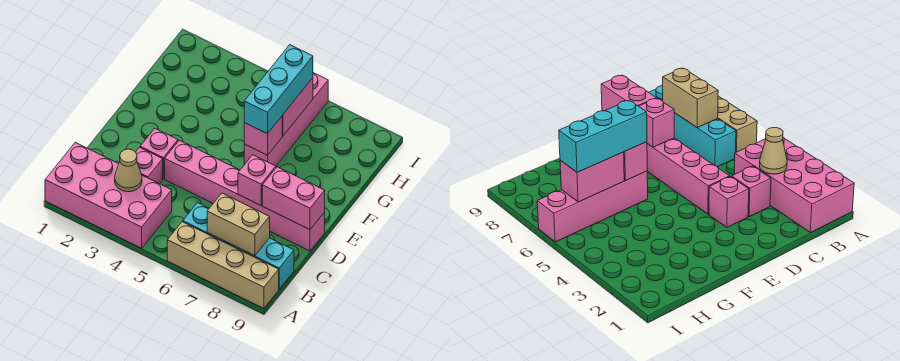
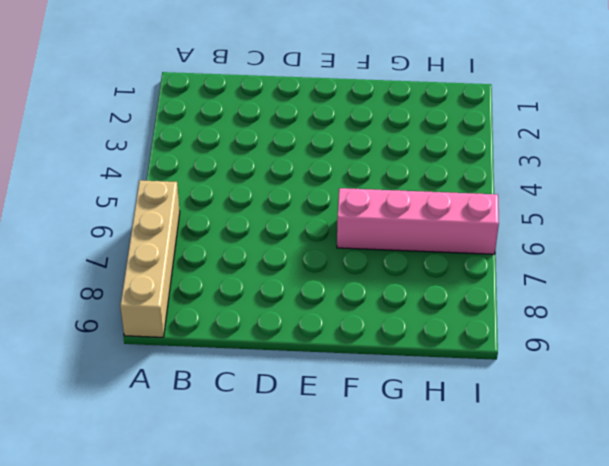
none -> pink brick A1:B4 level 1
none -> cyan brick B6:B9 level 1
none -> pink brick C3 level 1

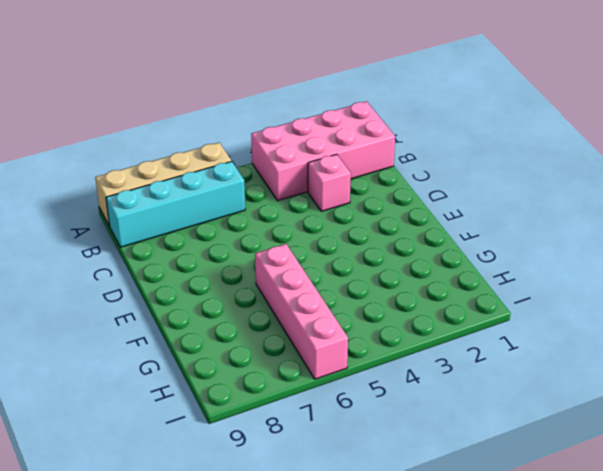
none -> pink brick D3 level 1
none -> pink brick D4:D9 level 1
none -> tan cone B3 level 2

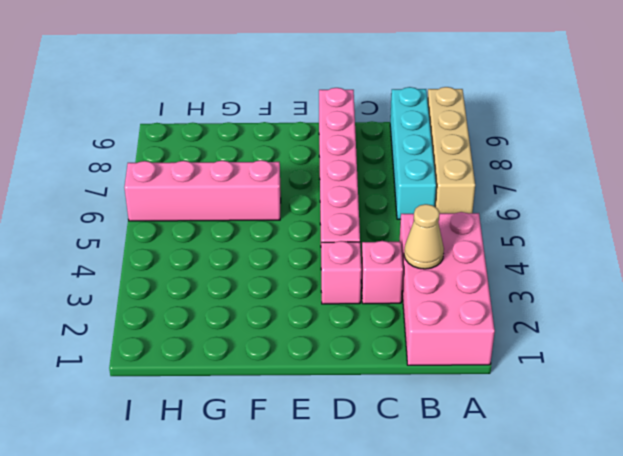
none -> tan brick B7:B8 level 2
none -> pink brick D7 level 2
none -> pink brick D8:D9 level 2

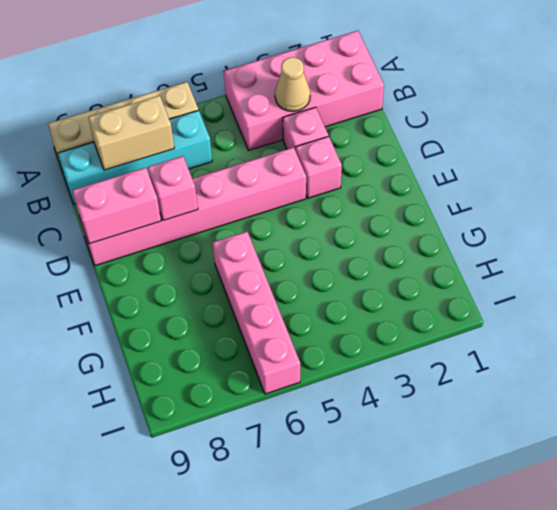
none -> pink brick F6 level 2
none -> pink brick G6:H6 level 2
none -> cyan brick F6:H6 level 3

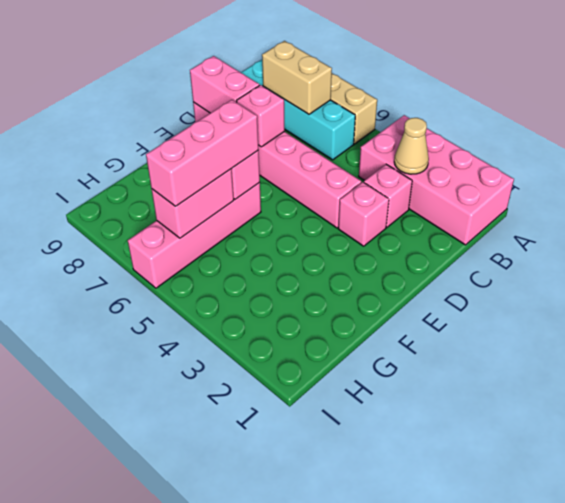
pink brick F6:H6 level 3 -> cyan brick F6:H6 level 3

